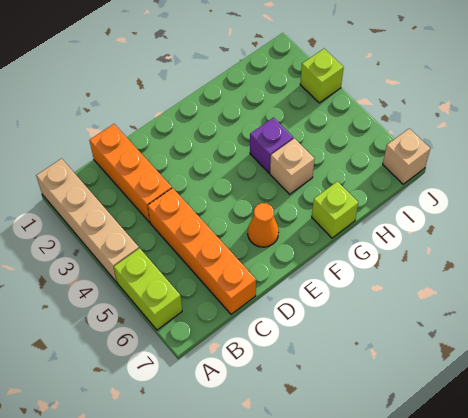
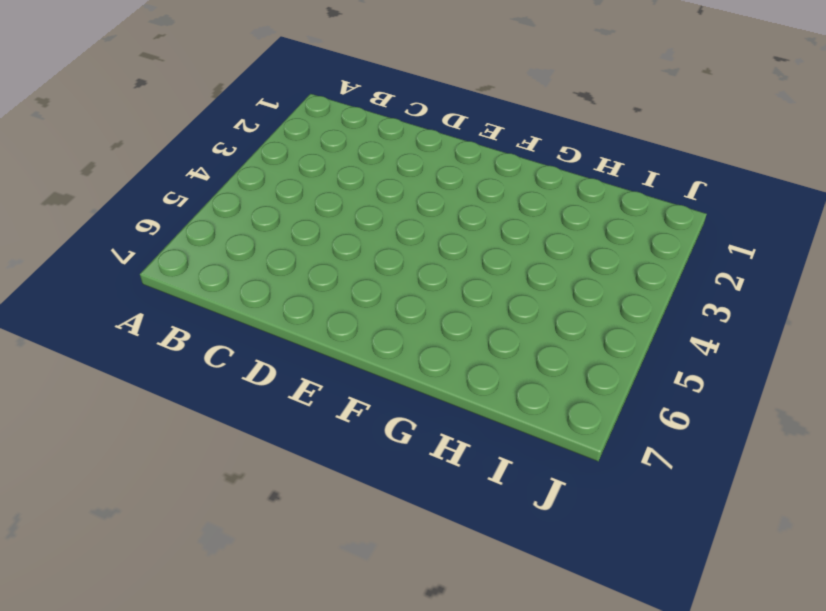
none -> tan brick A1:A4 level 1
none -> lime brick A5:A6 level 1

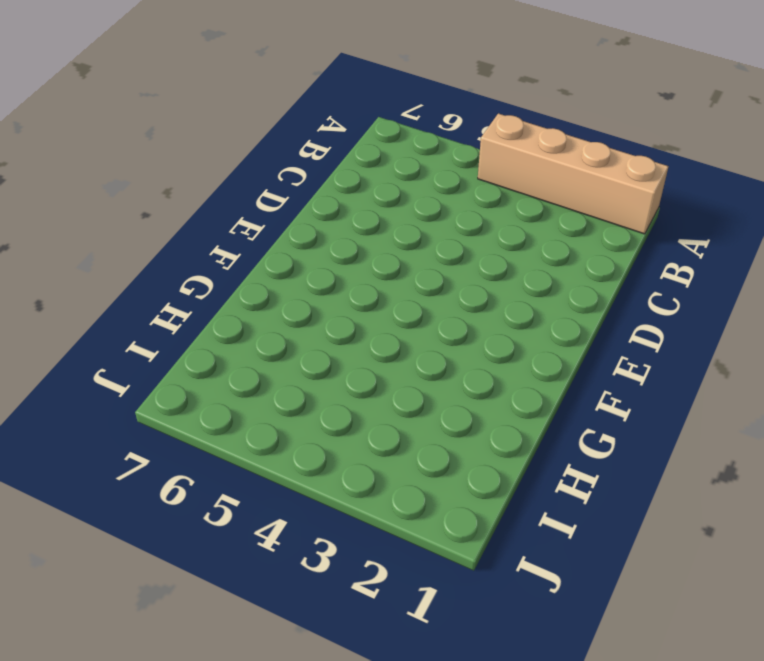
none -> lime brick A5:A6 level 1
none -> orange brick C1:C3 level 1

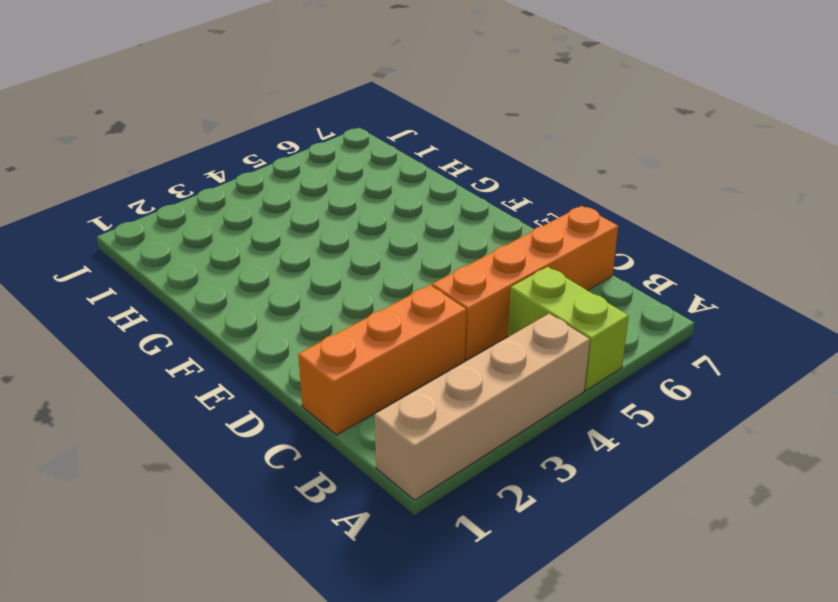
lime brick A5:B5 level 1 -> lime brick A5:A6 level 1
none -> orange cone E6 level 1
none -> purple brick G4 level 1

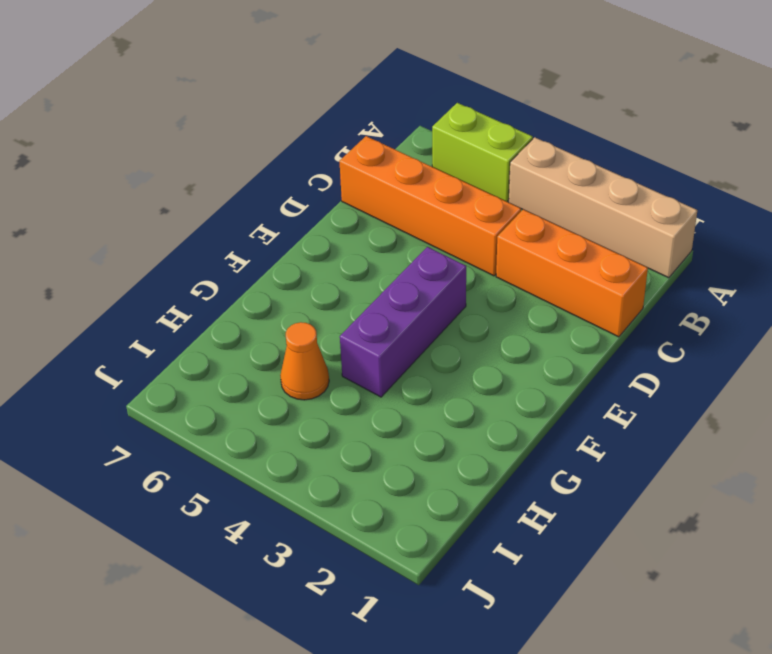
purple brick E4:G4 level 1 -> purple brick G4 level 1
orange cone H5 level 1 -> orange cone E6 level 1
none -> tan brick G5 level 1
none -> lime brick G7 level 1

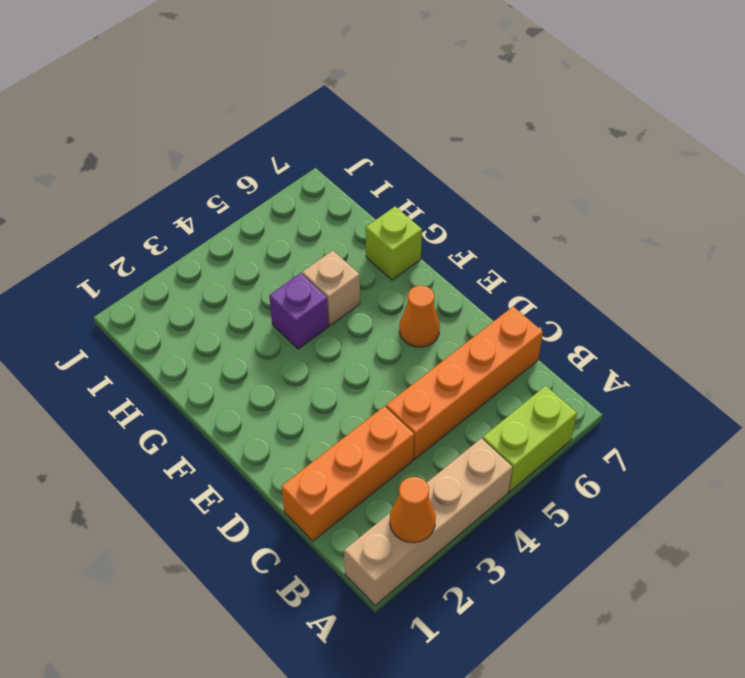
orange cone A2 level 2 -> none
none -> lime brick J3 level 1
none -> tan brick J7 level 1

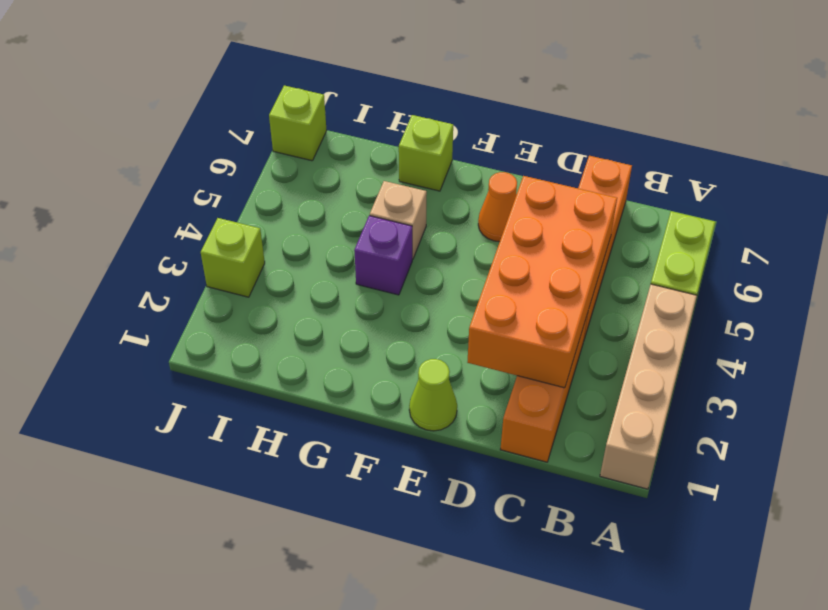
orange brick C2:D5 level 2 -> none
lime cone E1 level 1 -> none
lime brick J7 level 1 -> tan brick J7 level 1

